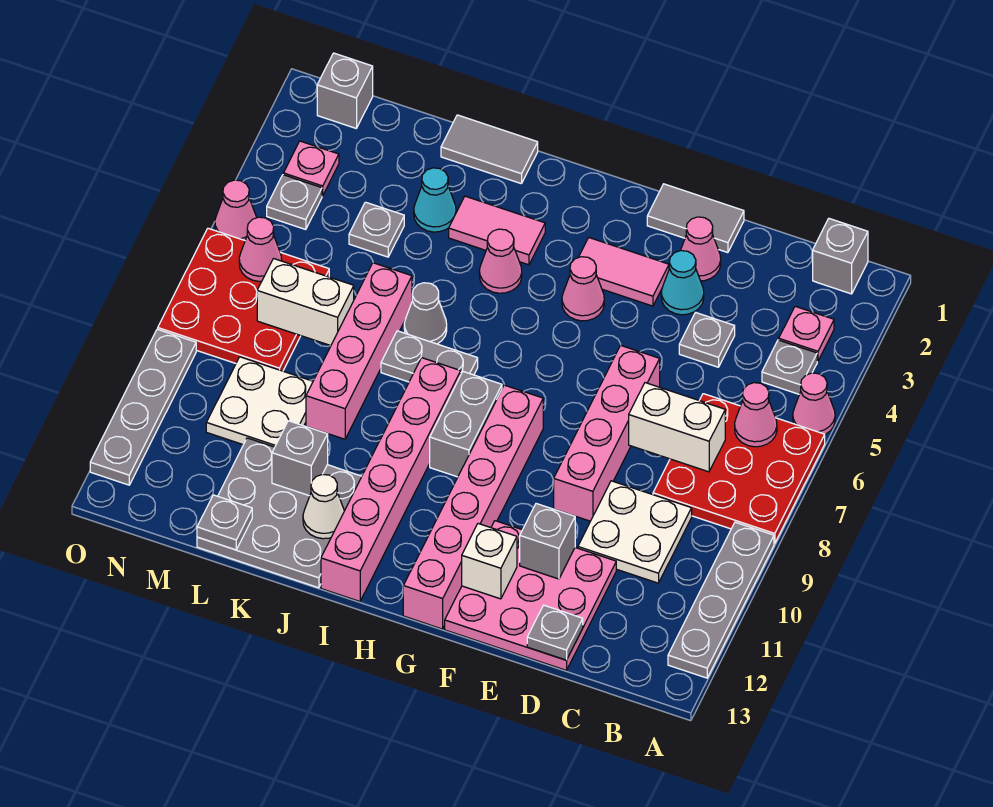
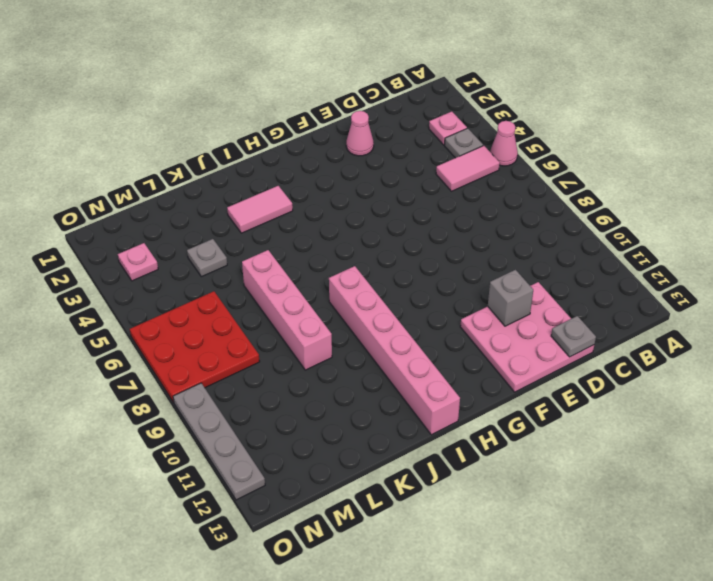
pink tile B5:C5 level 1 -> pink tile F3:G3 level 1
none -> red plate A6:C8 level 1
none -> grey plate A9:A12 level 1
none -> grey brick B1 level 1
none -> white plate C9:D10 level 1

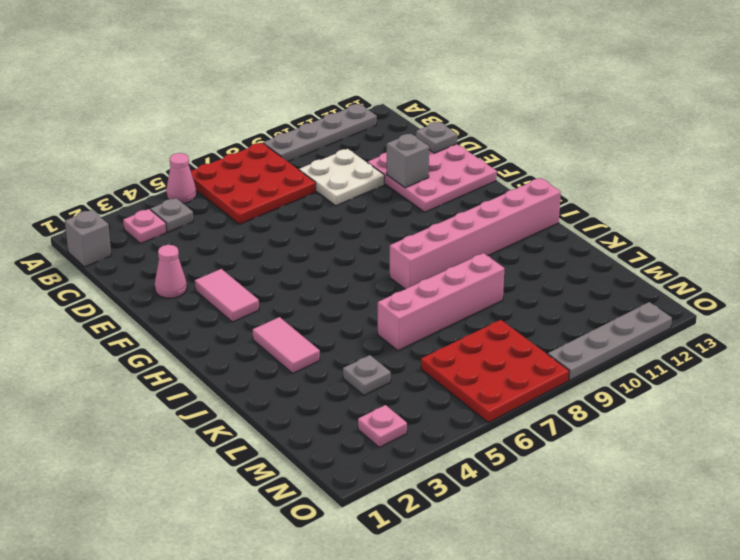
none -> grey plate D4 level 1
none -> grey tile E1:F1 level 1
none -> cyan cone E3 level 1
none -> pink brick E6:E9 level 1

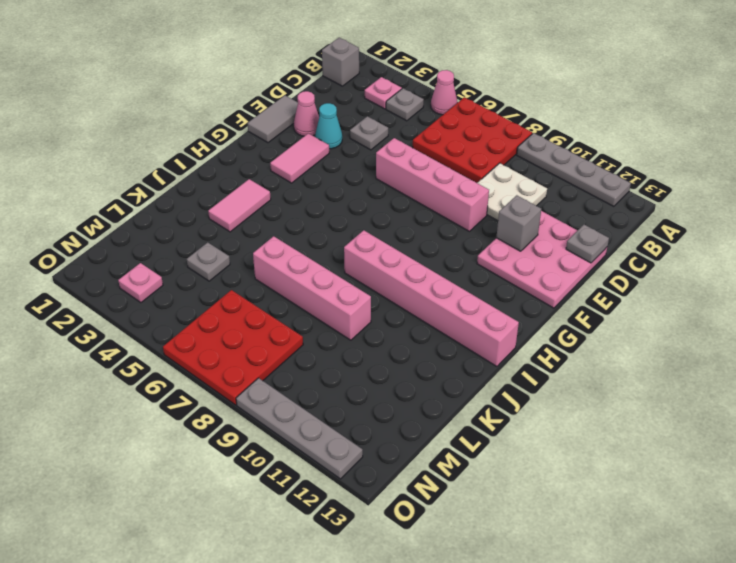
none -> pink cone G4 level 1
none -> pink brick G8:G13 level 1
none -> grey brick H8:H9 level 1
none -> pink cone I4 level 1

